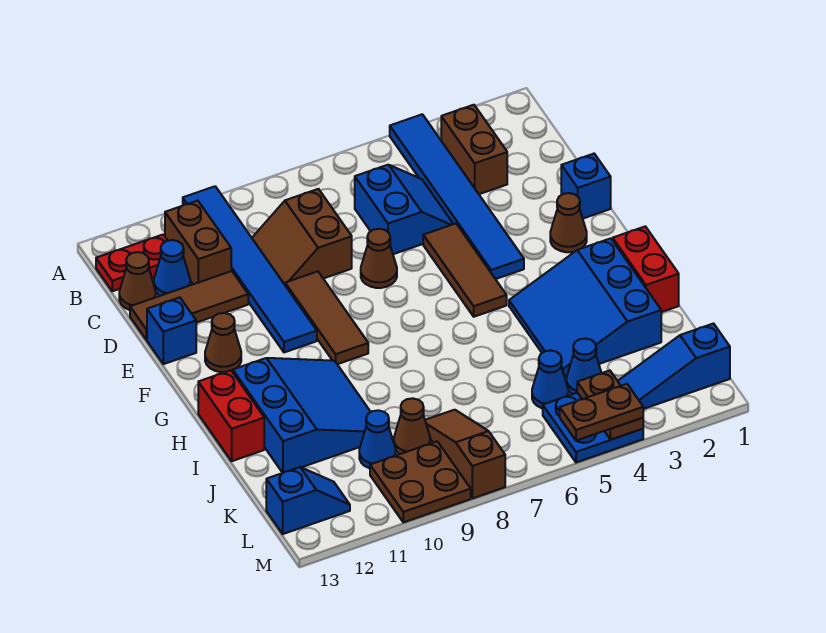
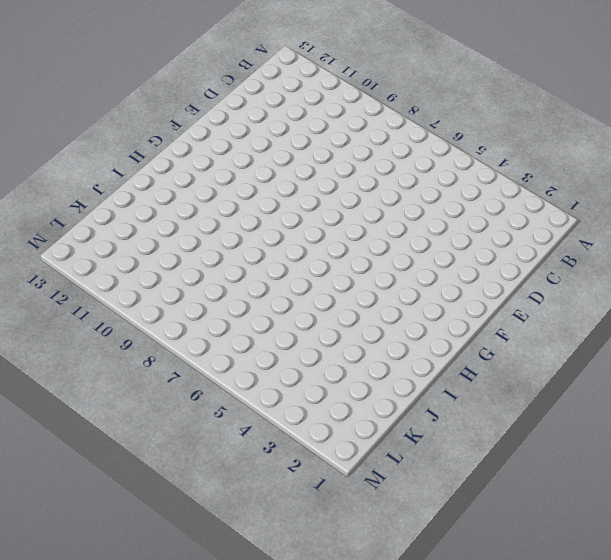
none -> blue tile A4:F4 level 1
none -> blue tile A10:F10 level 1
none -> brown brick B3:C3 level 1
none -> brown brick B11:C11 level 1

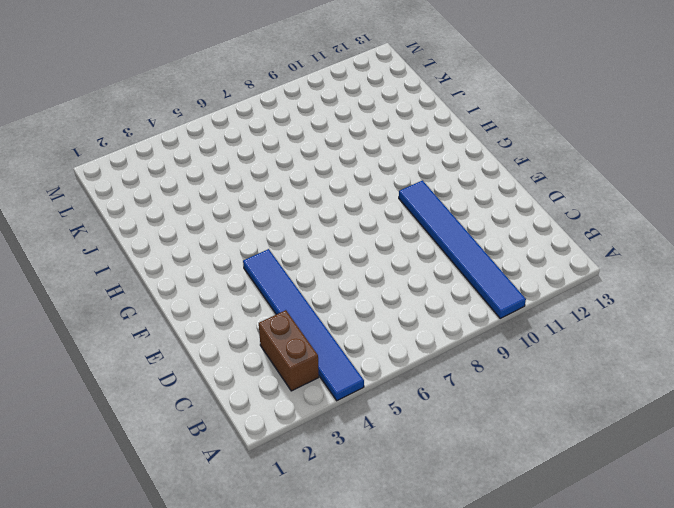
none -> brown brick B11:C11 level 1
none -> red plate B12:B13 level 1
none -> blue slope C5:D6 level 1 top 6
none -> brown slope C8:D9 level 1 top 8

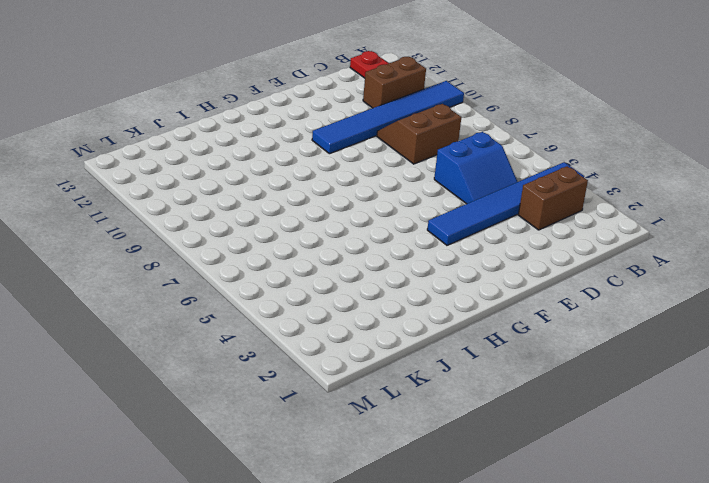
none -> blue cone C12 level 1
none -> brown cone C13 level 1
none -> brown tile D11:D13 level 1
none -> blue brick E1 level 1

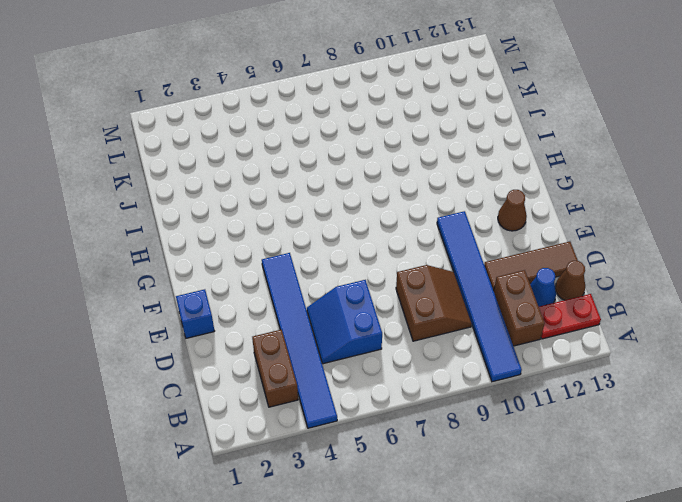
none -> brown tile E5:G5 level 1
none -> brown cone E7 level 1
none -> brown tile E9:G9 level 1
none -> blue brick E13 level 1

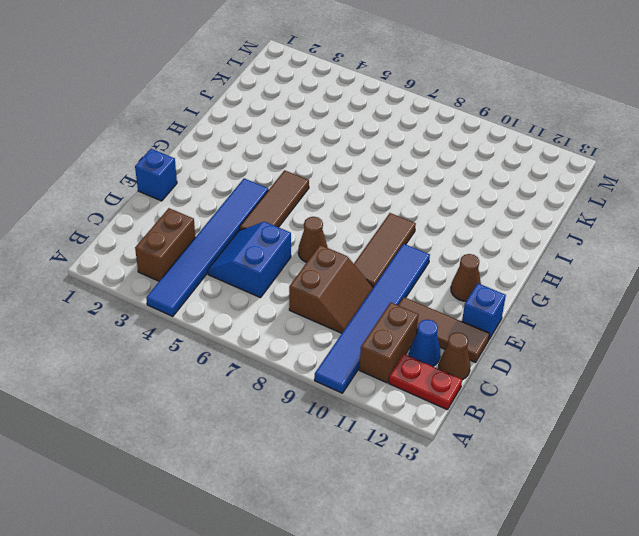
none -> brown cone F2 level 1
none -> red brick H1:I1 level 1
none -> blue slope H2:J4 level 1 top 2
none -> blue slope H10:J12 level 1 top 12

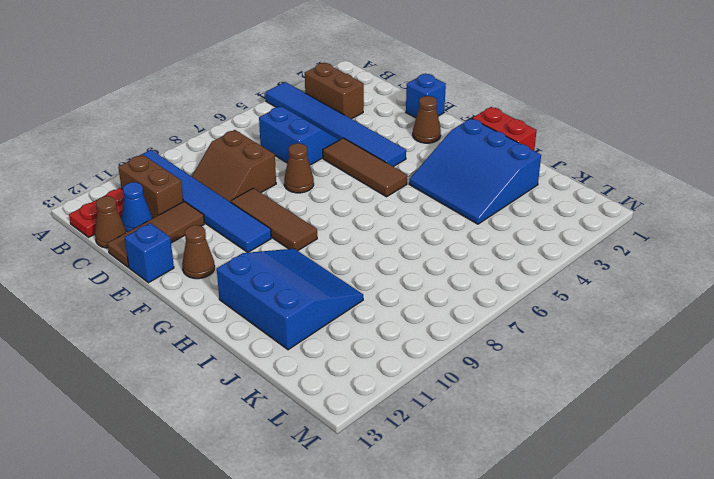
none -> red brick H13:I13 level 1
none -> blue cone K4 level 1
none -> blue cone K5 level 1
none -> brown slope K8:M8 level 1 top M

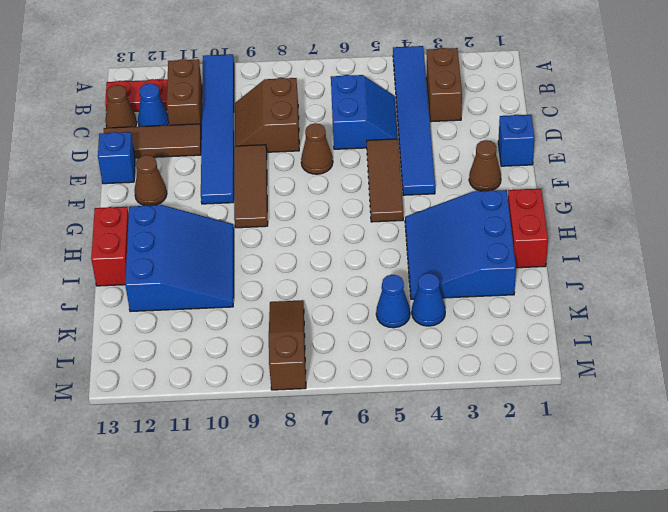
none -> brown cone K9 level 1
none -> blue cone K10 level 1
none -> blue slope L1:L3 level 1 top 1
none -> blue plate L4:M5 level 1

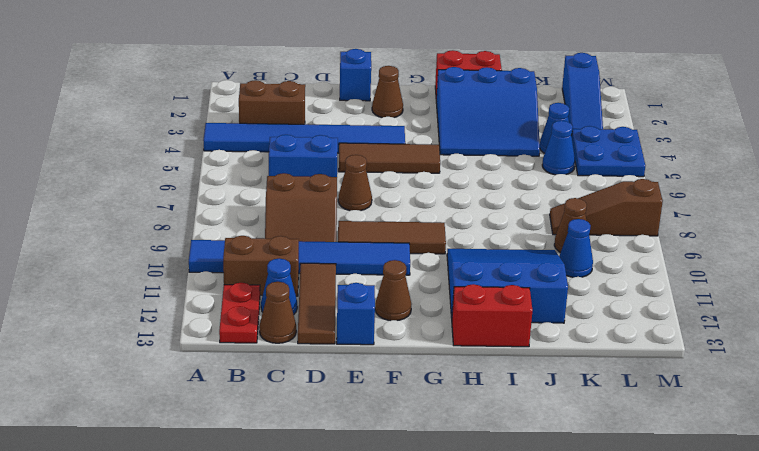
none -> brown plate L9:M10 level 1
none -> blue slope L12:L13 level 1 top 13
none -> brown plate L4:M4 level 2
none -> brown plate M4:M5 level 3

